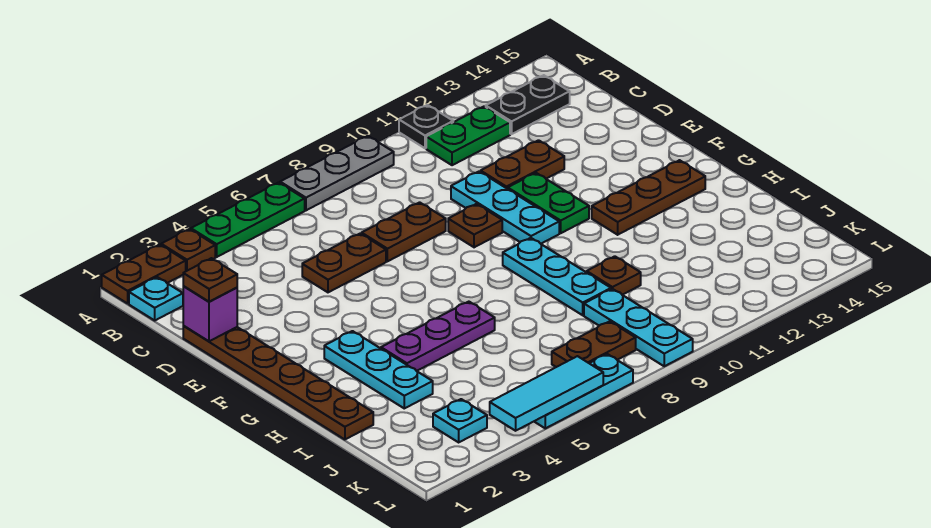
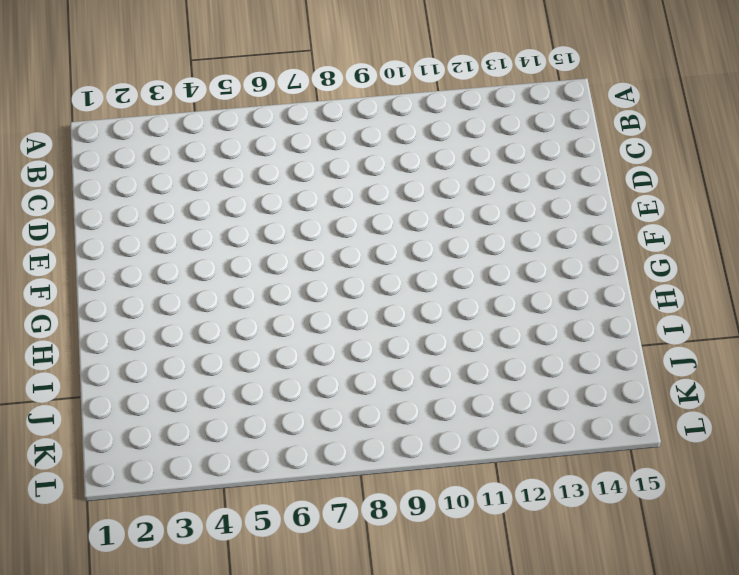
none -> brown plate A1:A2 level 1
none -> brown plate A3 level 1
none -> green plate A4:A6 level 1

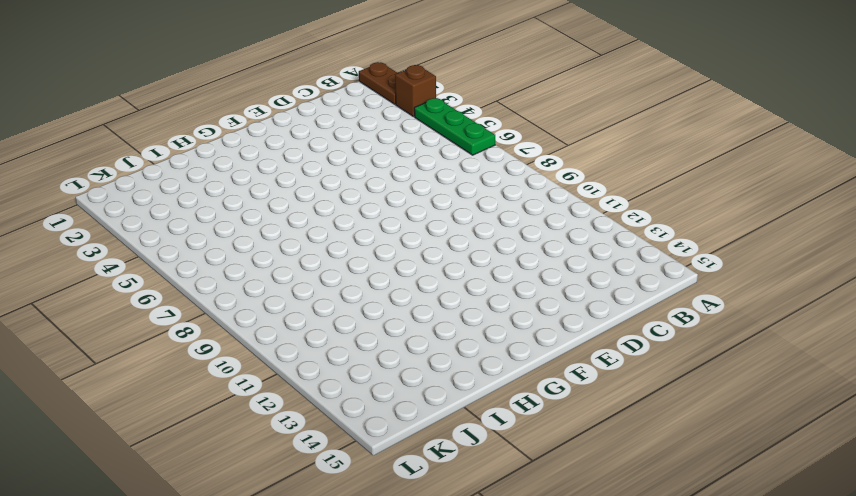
brown brick A3 level 1 -> brown plate A3 level 1
none -> grey plate A7:A9 level 1
none -> black plate A11 level 1
none -> cyan plate B1 level 1

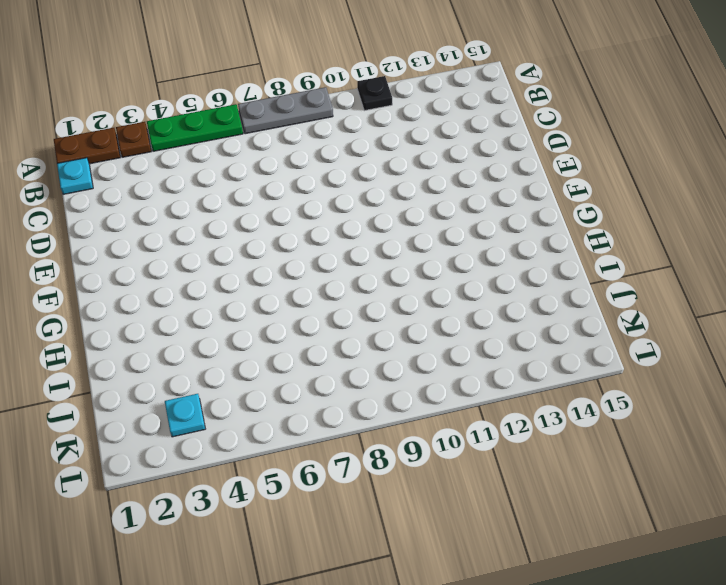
none -> green plate B11:B12 level 1
none -> black plate B13:B14 level 1
none -> brown plate D1:I1 level 1

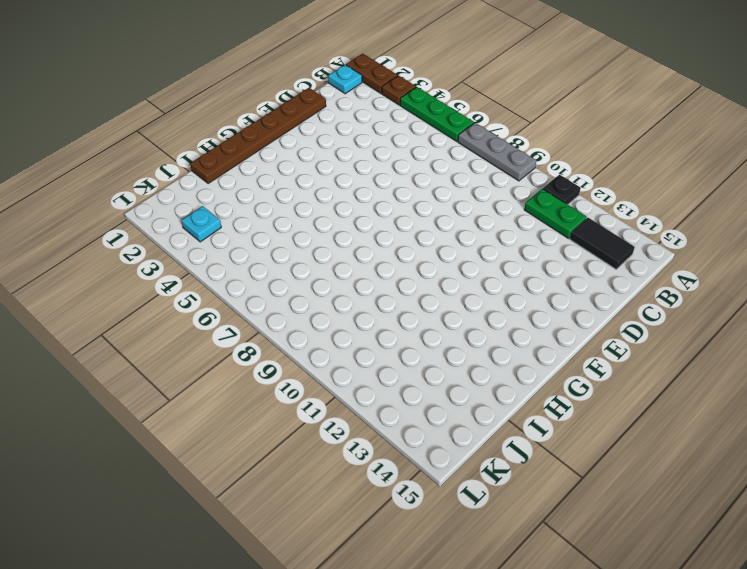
black tile B13:B14 level 1 -> black plate B13:B14 level 1
none -> brown plate D5:D6 level 1
none -> brown plate D7:D8 level 1
none -> cyan plate D10:F10 level 1

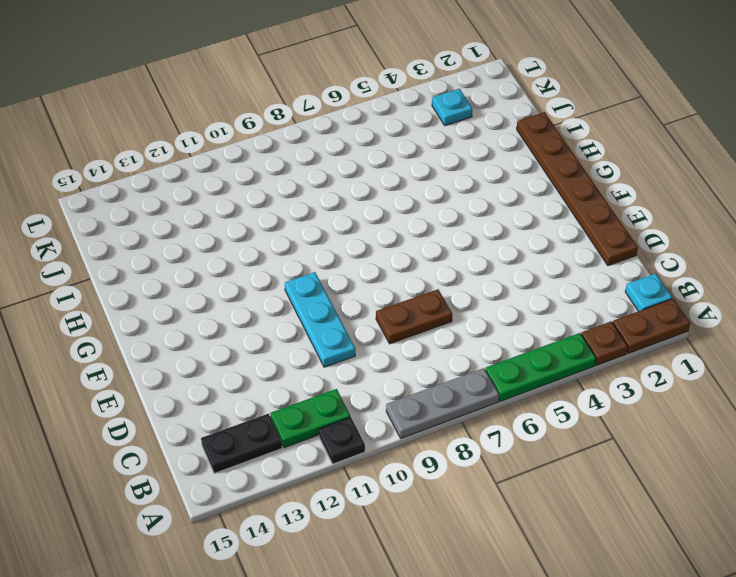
none -> brown plate D5:D6 level 1
none -> brown plate D11:D12 level 1
none -> brown plate E9 level 1

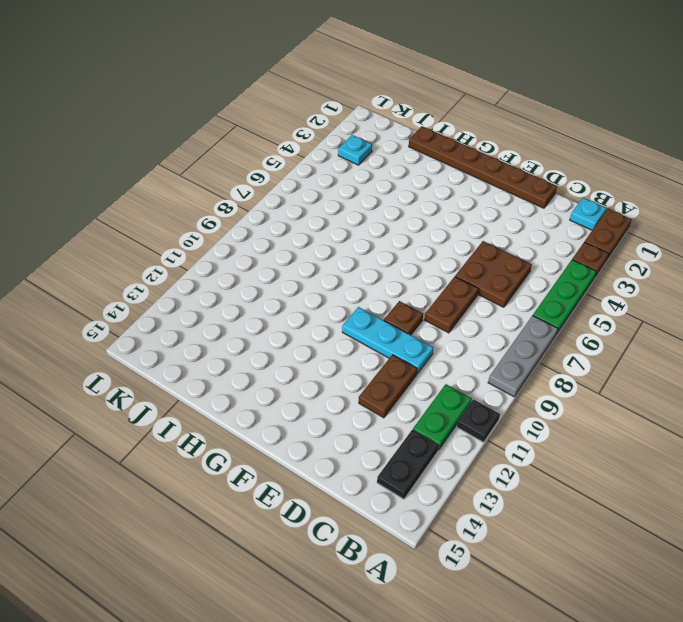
brown plate C5:D6 level 1 -> brown plate D5:D6 level 1
none -> green plate E11:F11 level 1
none -> cyan plate G3:I3 level 1
none -> cyan plate G9:I9 level 1

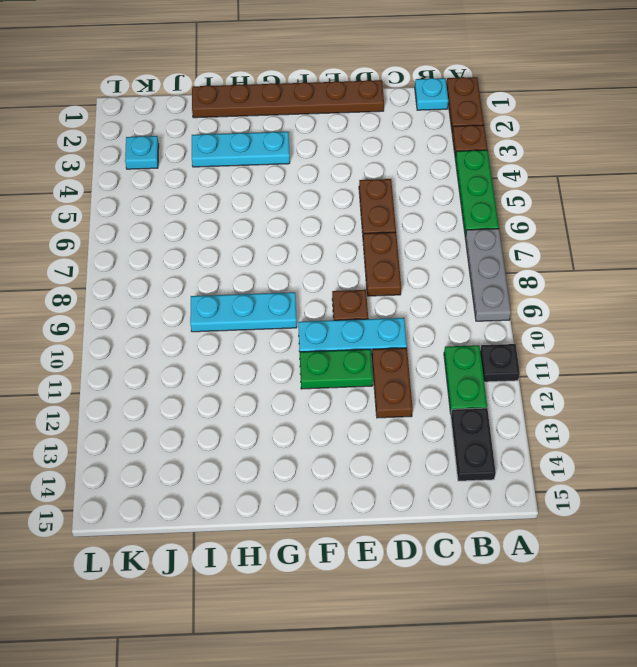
none -> brown plate G12:G14 level 1
none -> purple plate H4:H6 level 1
none -> brown plate I10 level 1

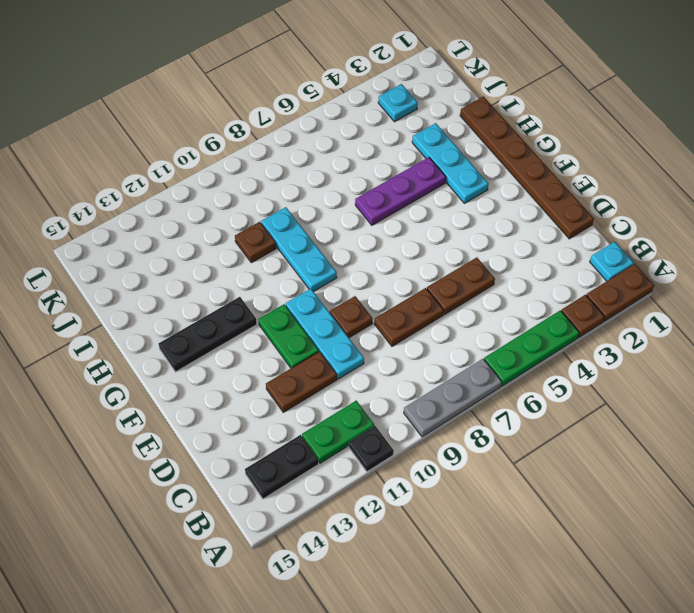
black plate G12:G14 level 1 -> brown plate G12:G14 level 1
none -> cyan plate J9:L9 level 1
none -> brown plate K7:K8 level 1
none -> cyan plate L5:L7 level 1

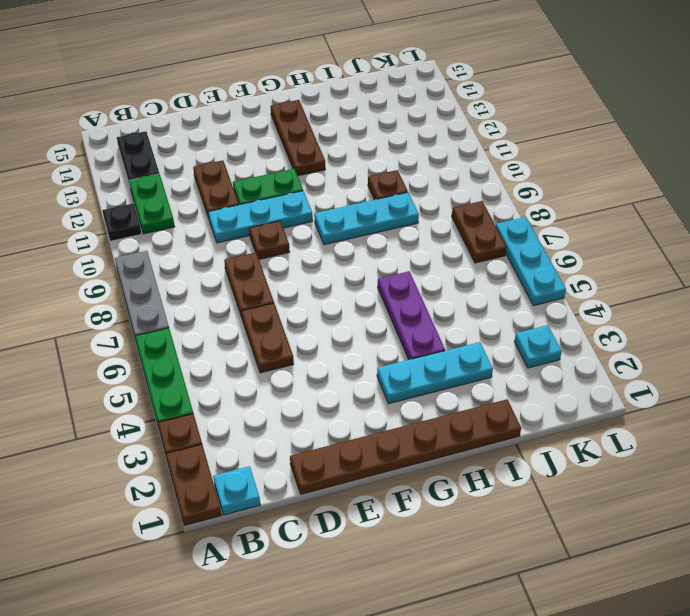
none -> cyan plate J9:L9 level 1
none -> purple brick D1 level 2
none -> cyan tile L4:L6 level 2

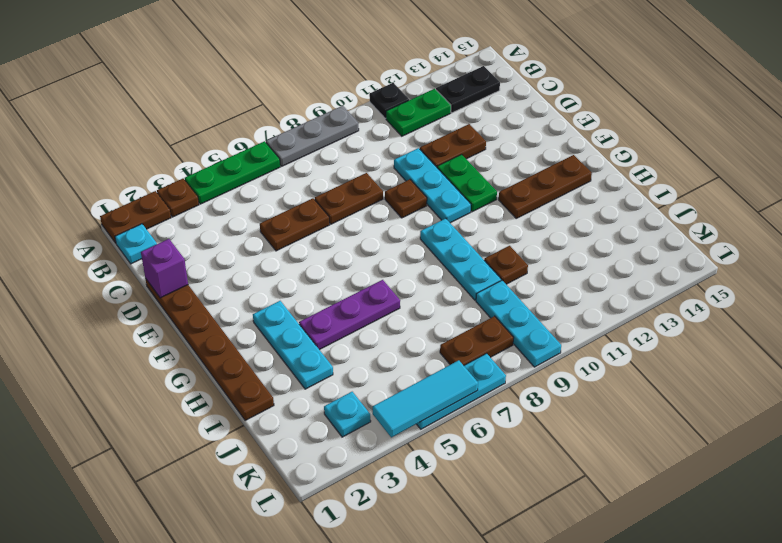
none -> brown plate D1 level 3

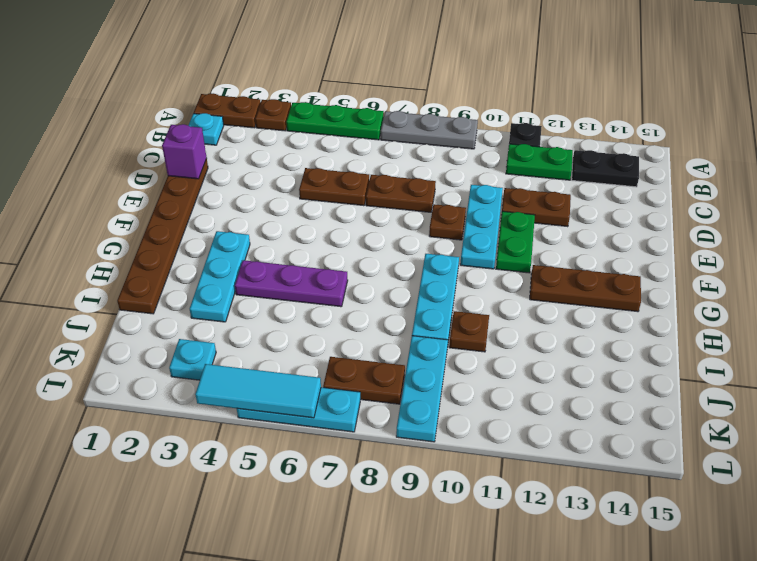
none -> brown plate D1 level 3

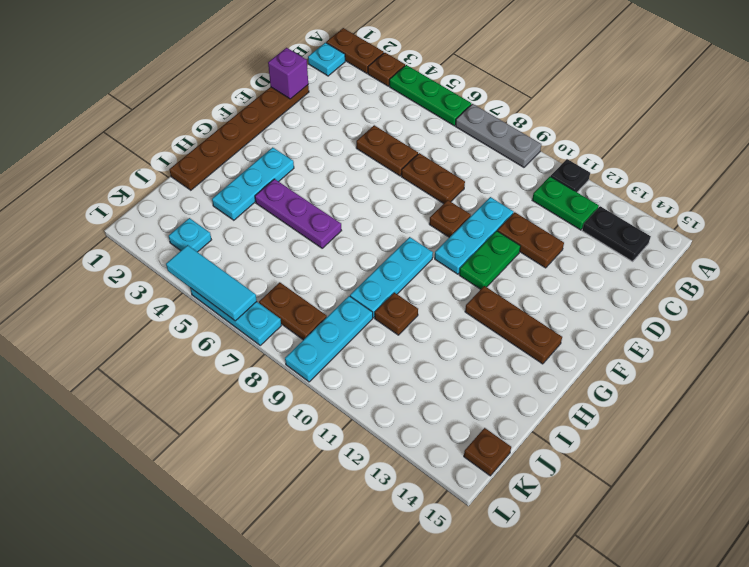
brown plate K15 level 1 -> brown plate D1 level 3

